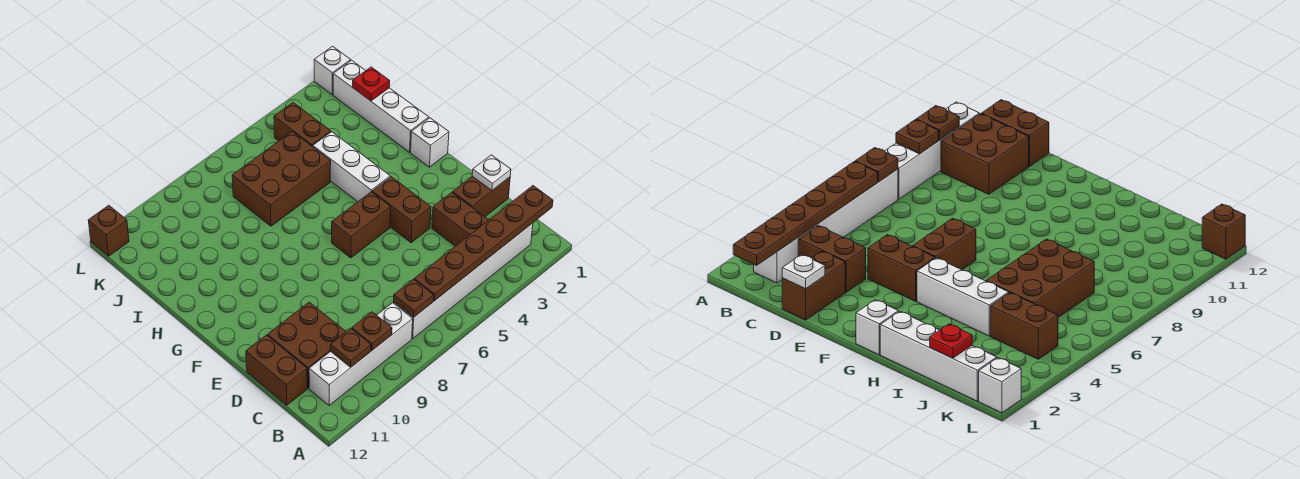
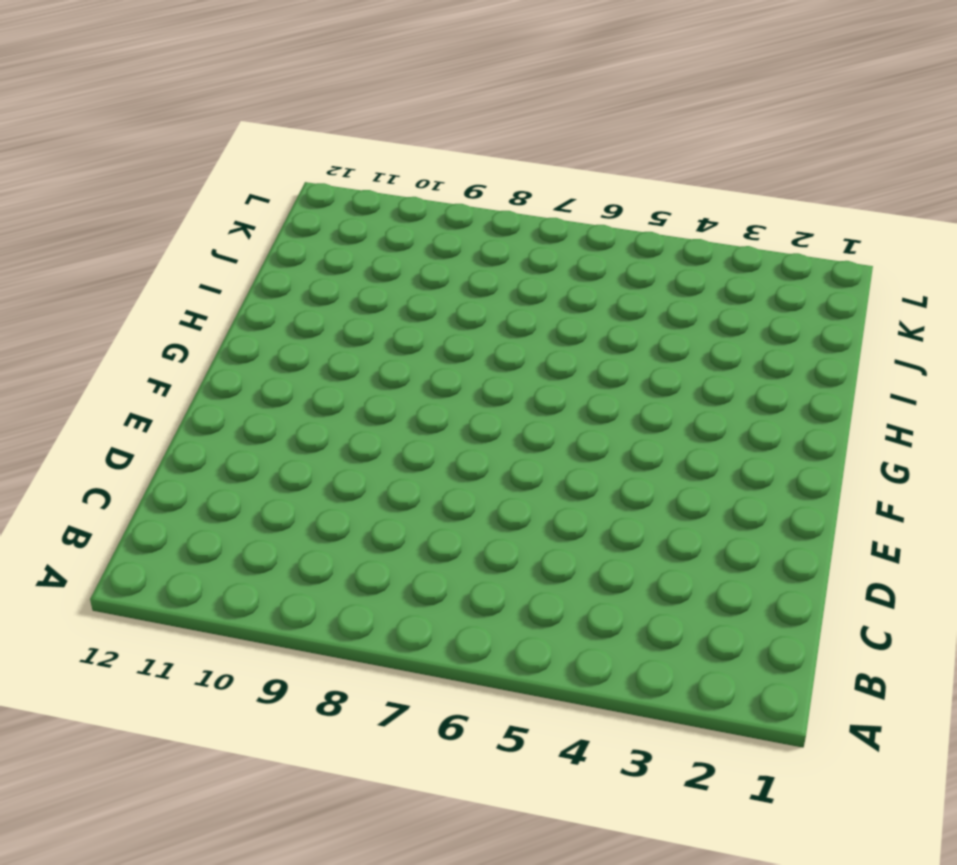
none -> white brick B2:B7 level 1
none -> white brick B8:B11 level 1
none -> brown brick C3:D3 level 1

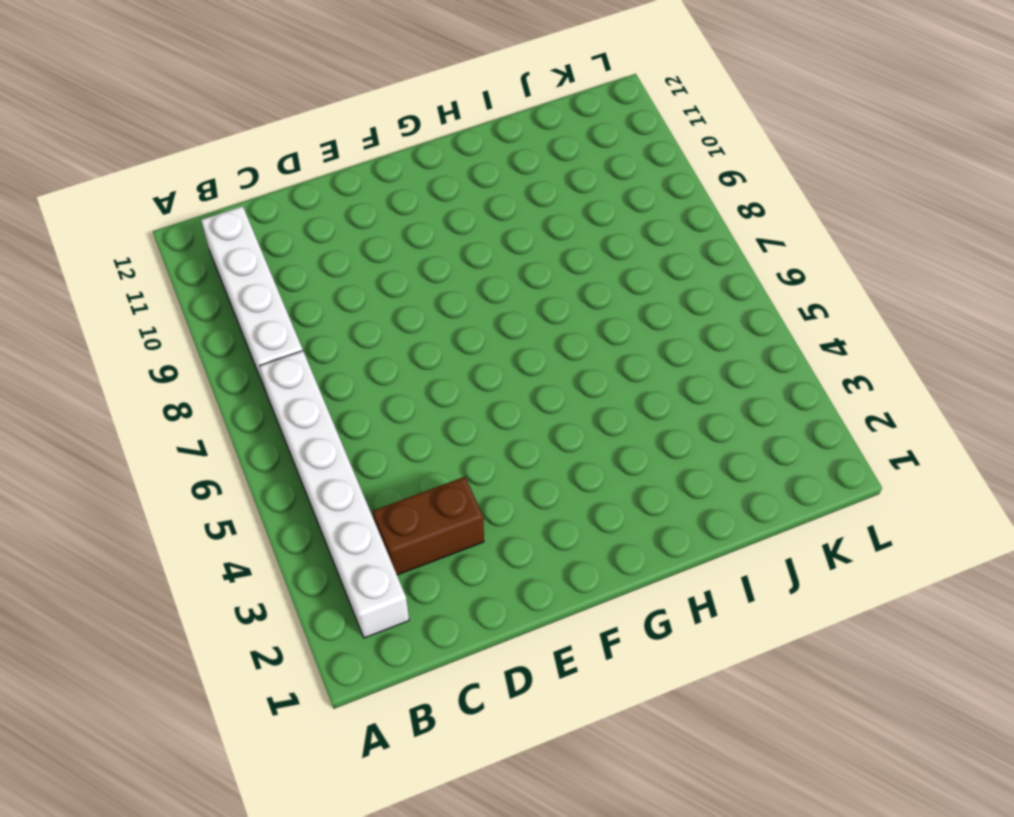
none -> brown brick C10:D11 level 1
none -> brown brick C12:D12 level 1
none -> brown brick D1:D2 level 1

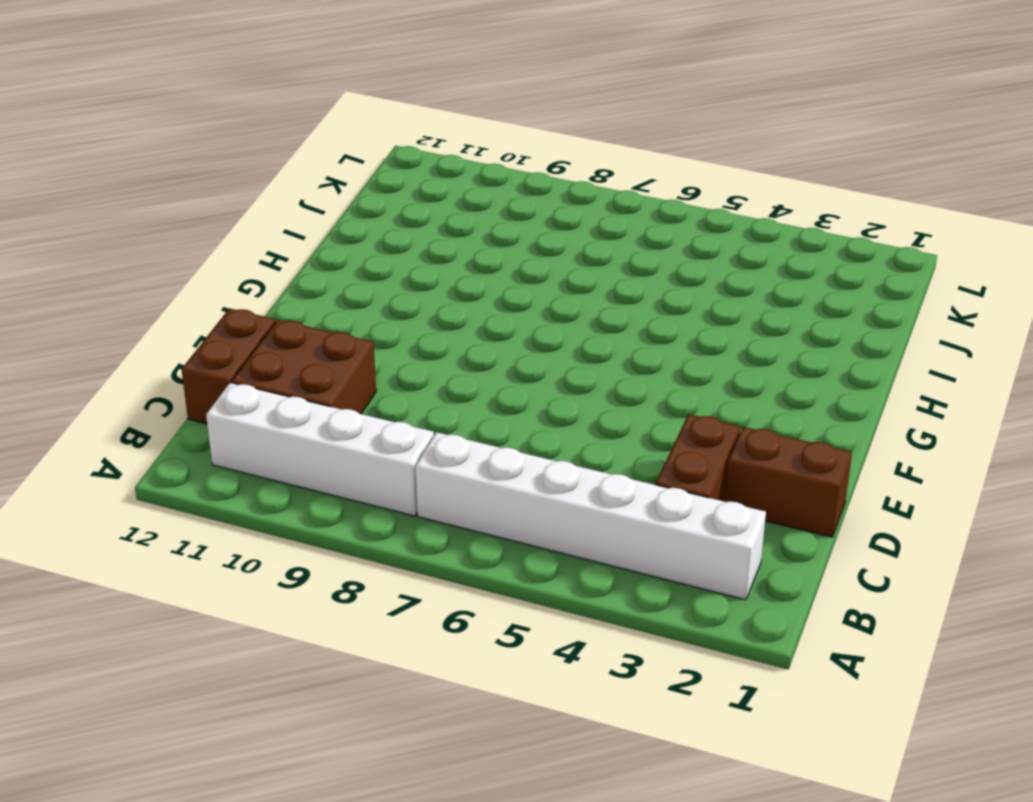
none -> brown brick E4:F4 level 1
none -> brown brick F5:F6 level 1
none -> white brick G1 level 1

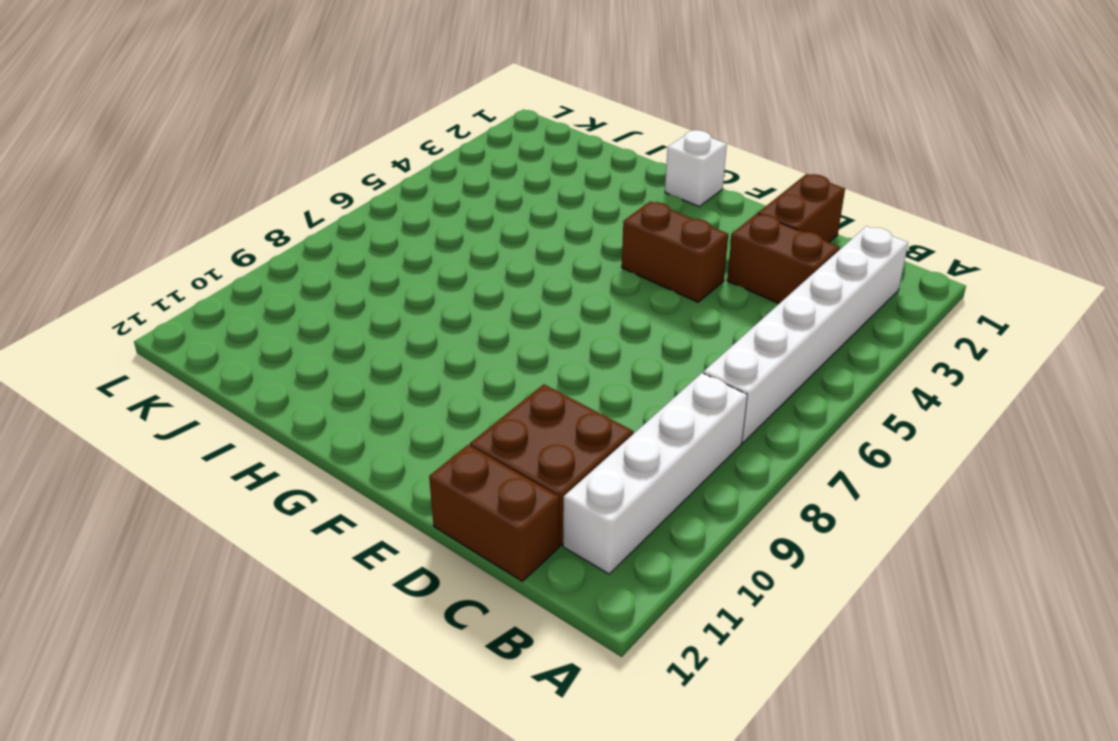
none -> brown brick F5:F6 level 1
none -> white brick G4:I4 level 1
none -> white brick H1:K1 level 1

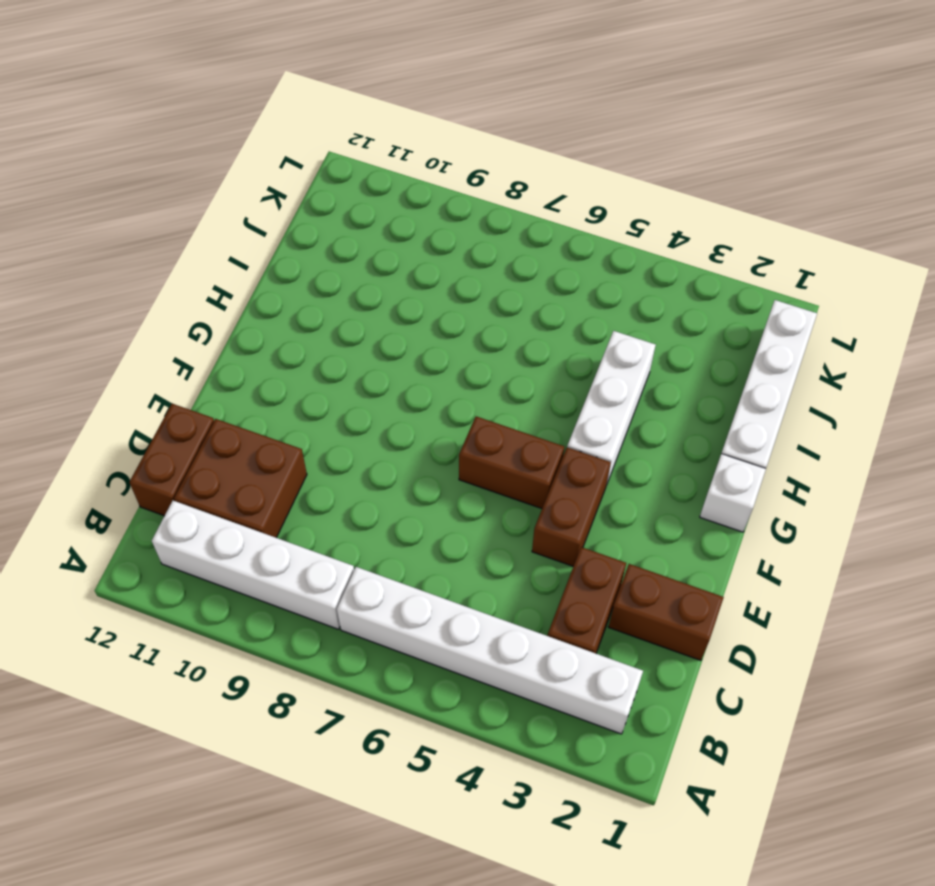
none -> brown brick I5:J7 level 1
none -> brown brick J4:K4 level 1
none -> white brick L1 level 1

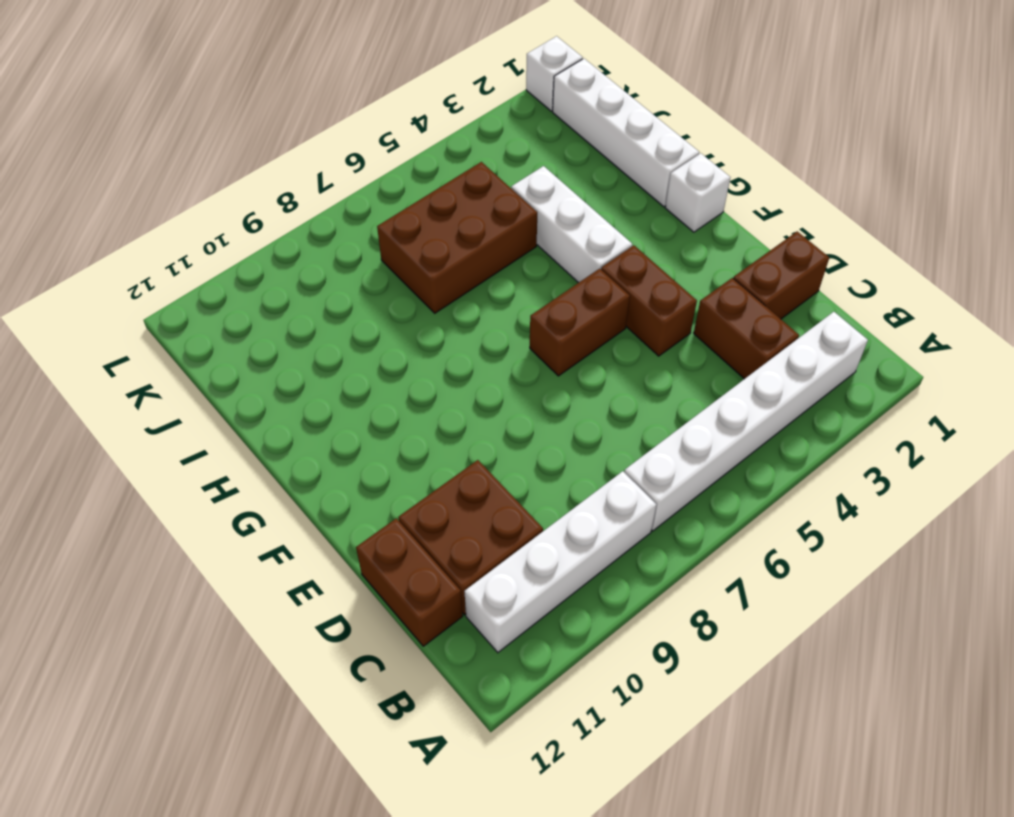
none -> brown brick J4:K4 level 1
none -> brown brick L12 level 1
none -> brown plate B1:B6 level 2

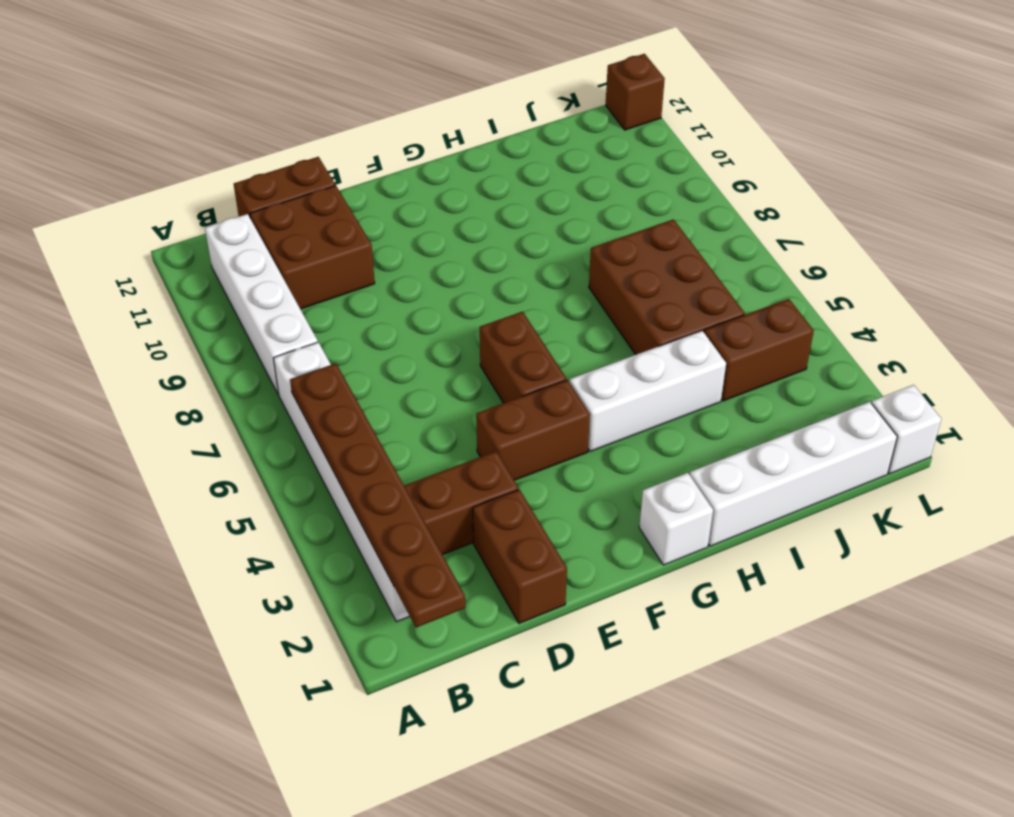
none -> brown plate B7 level 2
none -> brown plate B9 level 2
none -> brown plate B10 level 2

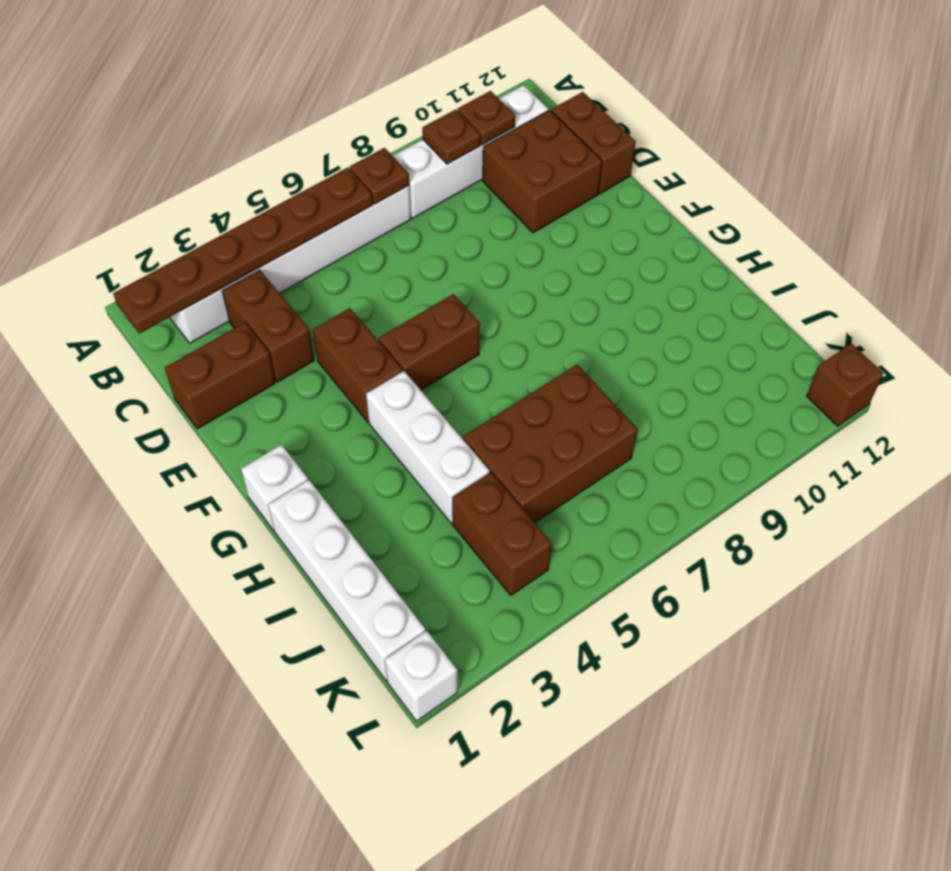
none -> white plate D1 level 2
none -> red plate J1 level 2

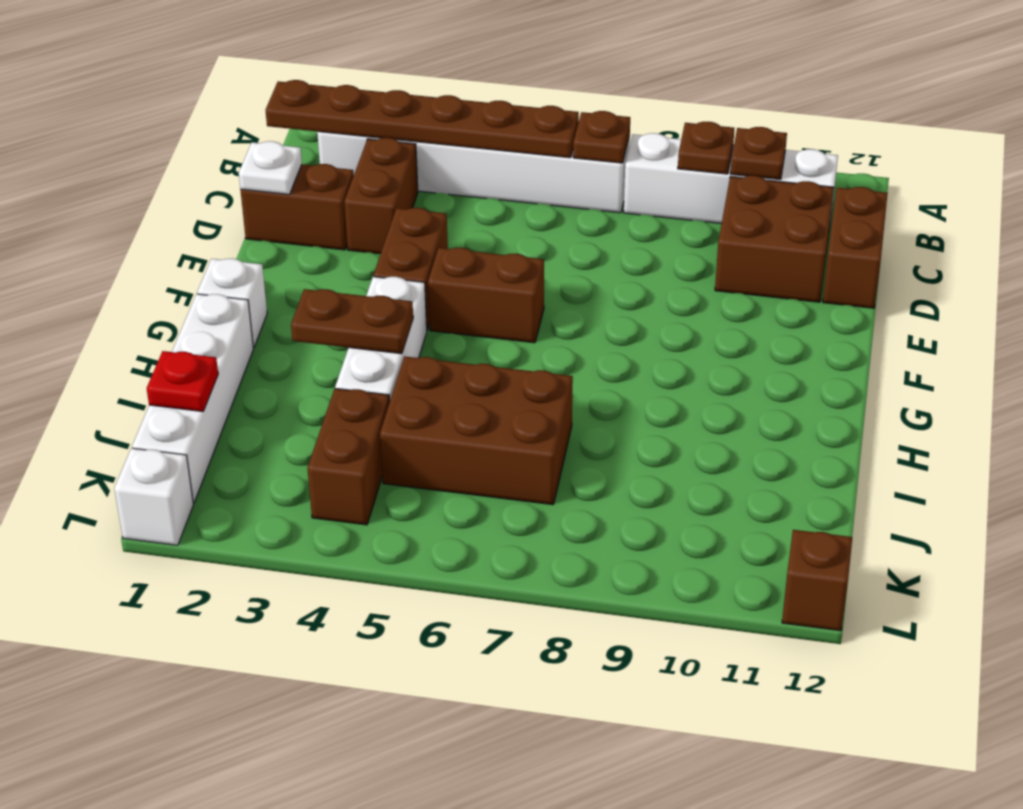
brown plate H3:H4 level 2 -> none

